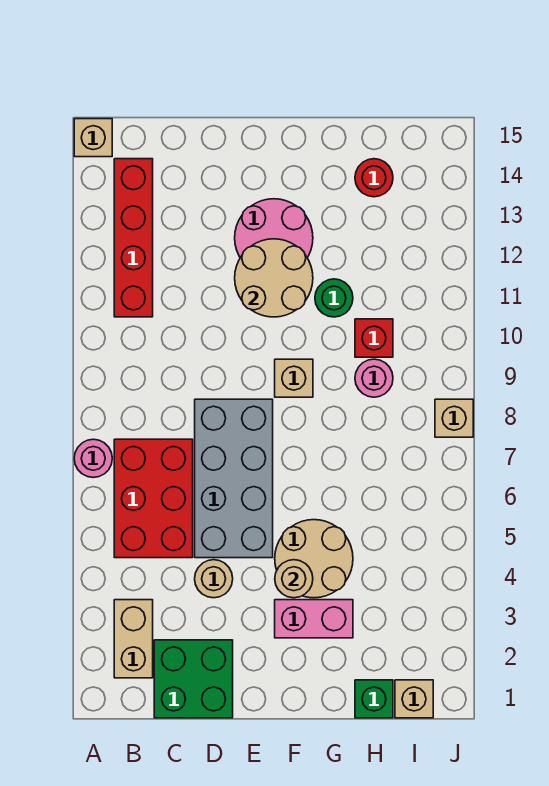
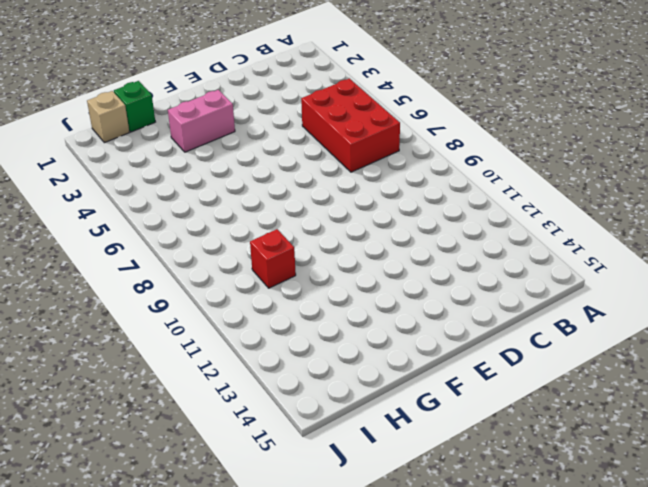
none -> pink round brick A7 level 1
none -> tan brick A15 level 1
none -> tan brick B2:B3 level 1

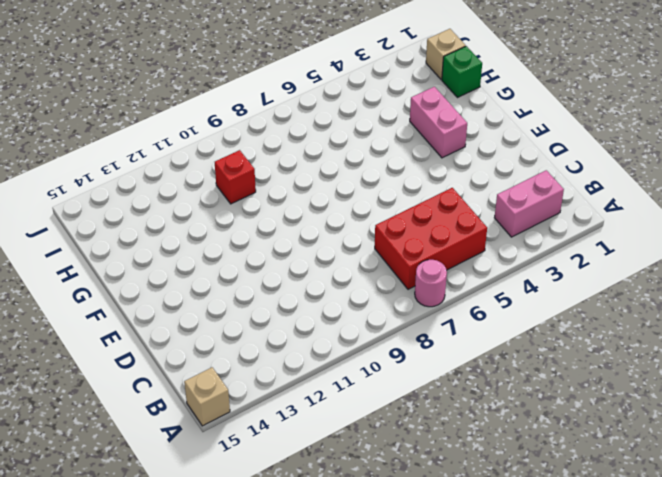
pink brick B2:B3 level 1 -> tan brick B2:B3 level 1
none -> red brick B11:B14 level 1
none -> green brick C1:D2 level 1
none -> tan round brick D4 level 1

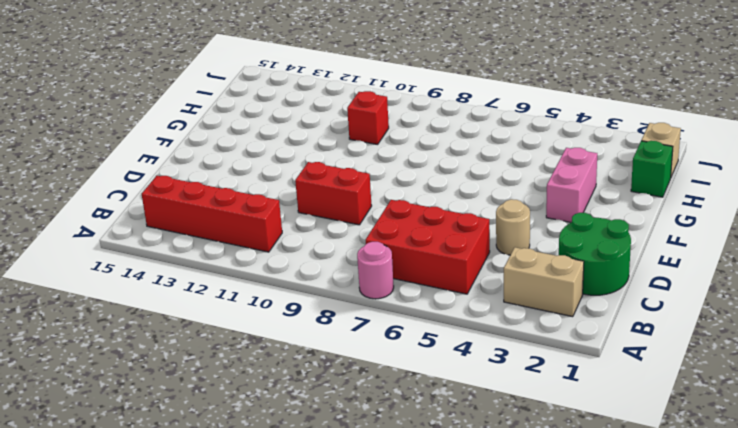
green round brick C1:D2 level 1 -> green brick C1:D2 level 1
red brick D9:D10 level 1 -> none
none -> tan brick A15 level 1
none -> grey brick D5:E8 level 1
none -> pink round brick E12:F13 level 1

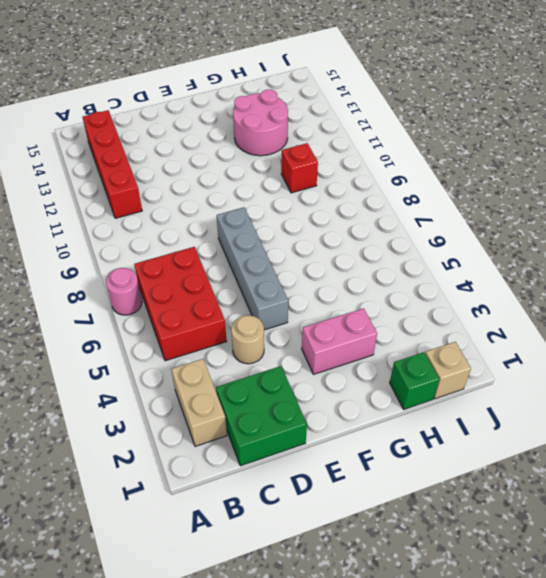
grey brick E5:E8 level 1 -> grey brick D5:E8 level 1
pink round brick G12:H13 level 1 -> pink round brick E12:F13 level 1
none -> tan brick A15 level 1
none -> tan round brick F4:G5 level 1
none -> tan brick F9 level 1

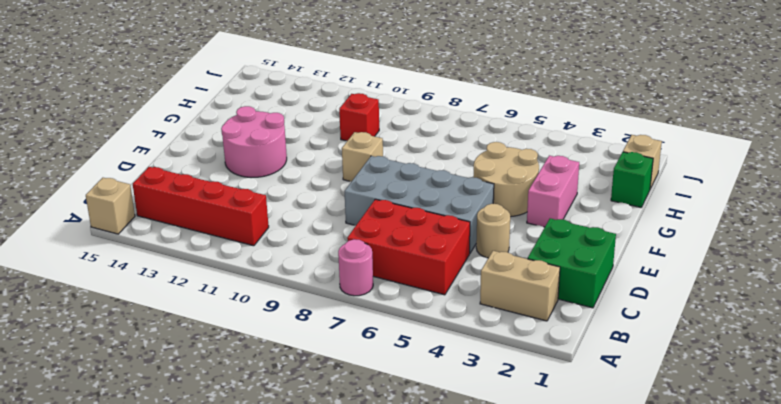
none -> green round brick G11 level 1
none -> pink round brick H9 level 1
none -> red round brick H14 level 1

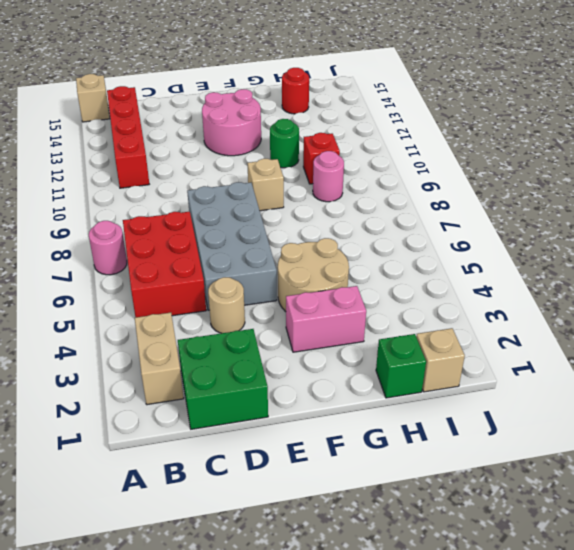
none -> tan brick J8 level 1
none -> tan round brick E11:F12 level 2
none -> tan round brick F4 level 2

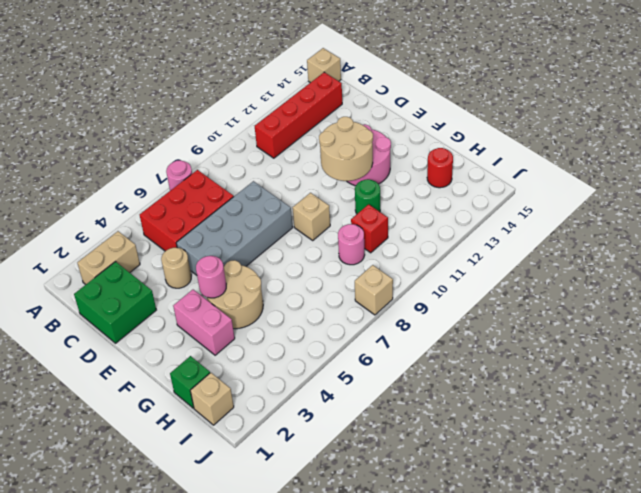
pink round brick F4 level 2 -> tan round brick F4 level 2

